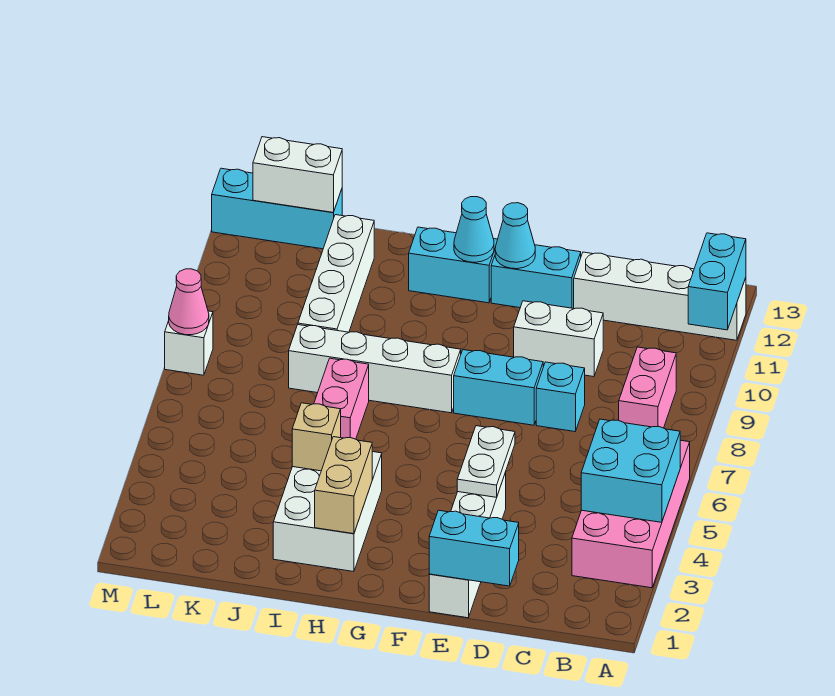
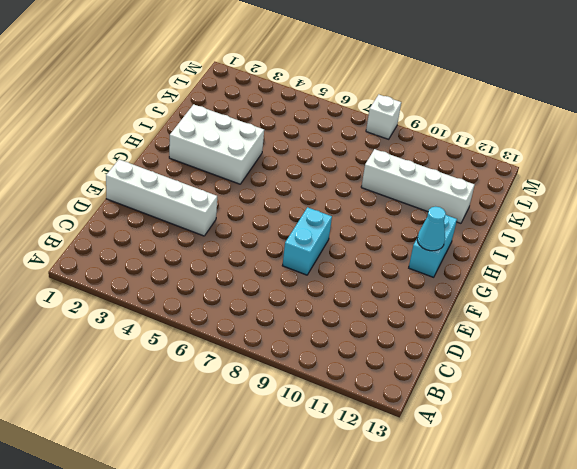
none -> pink brick A3:B6 level 1
none -> white brick A12:D12 level 1
none -> pink brick B8:B9 level 1

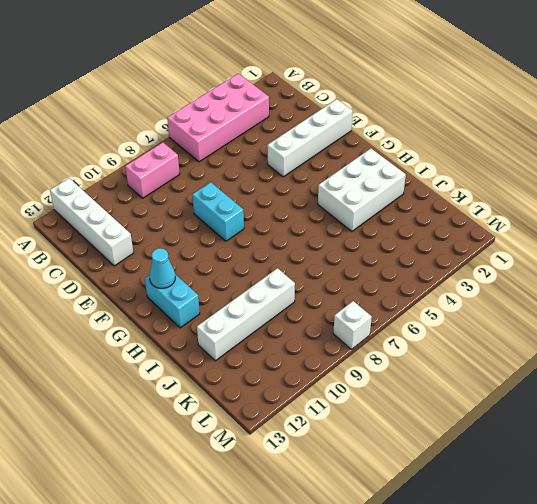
none -> cyan brick D8 level 1
none -> white brick D10:E10 level 1
none -> cyan brick E12:F12 level 1

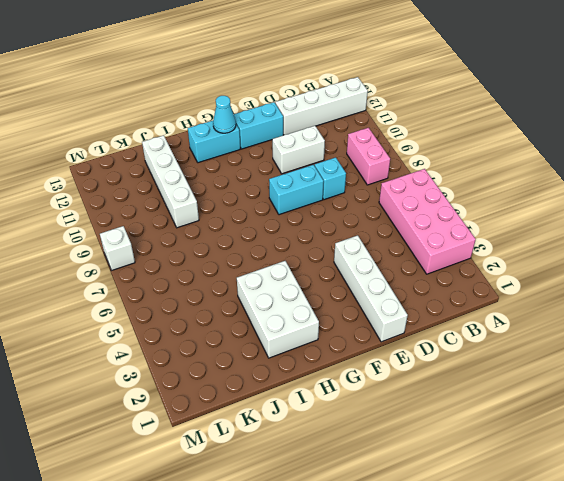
none -> white brick G8:J8 level 1
none -> pink brick I6:I7 level 1
none -> cyan brick K13:M13 level 1

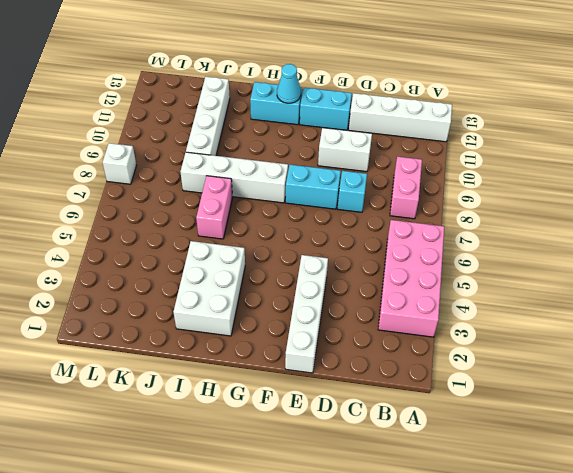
none -> cyan brick K13:M13 level 1
none -> cyan brick A4:B5 level 2
none -> cyan brick A11:A12 level 2

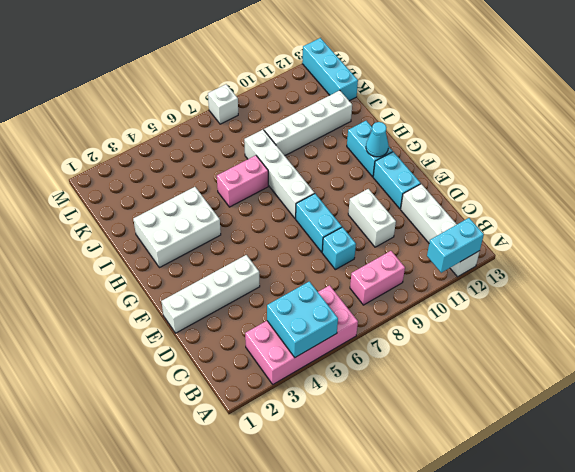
none -> cyan brick D1:E1 level 2
none -> white plate E4:E5 level 2
none -> cyan cone F12 level 2

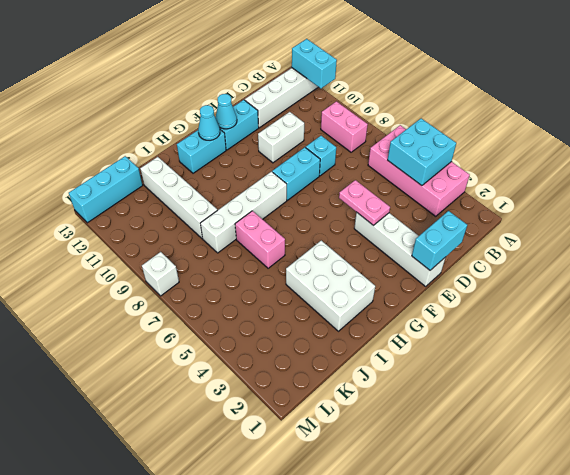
pink plate E4:E5 level 2 -> white plate E4:E5 level 2
none -> tan brick H2:H3 level 2
none -> tan brick I4 level 2
none -> white brick K13:L13 level 2

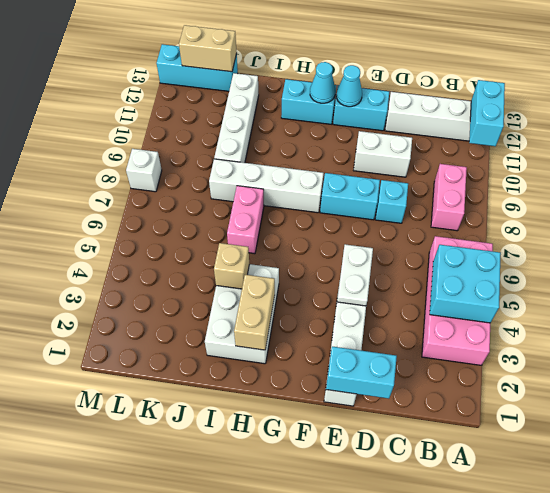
tan brick K13:L13 level 2 -> white brick K13:L13 level 2
none -> pink cone M8 level 2

